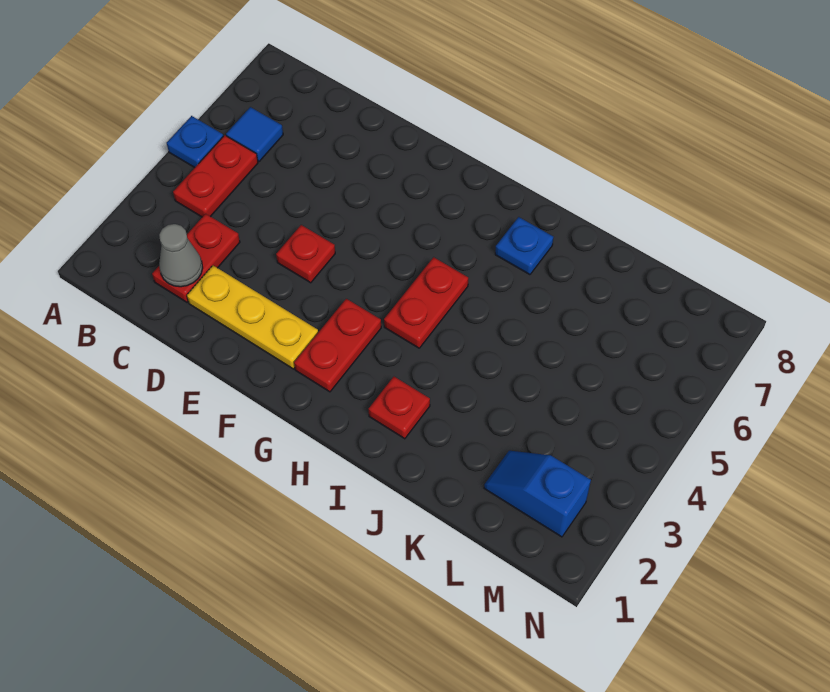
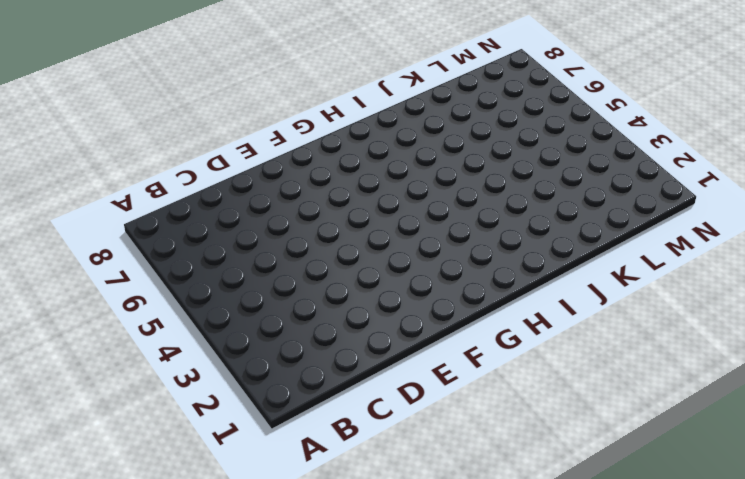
none -> blue plate A5 level 1
none -> red plate B4:B5 level 1
none -> blue tile B6 level 1

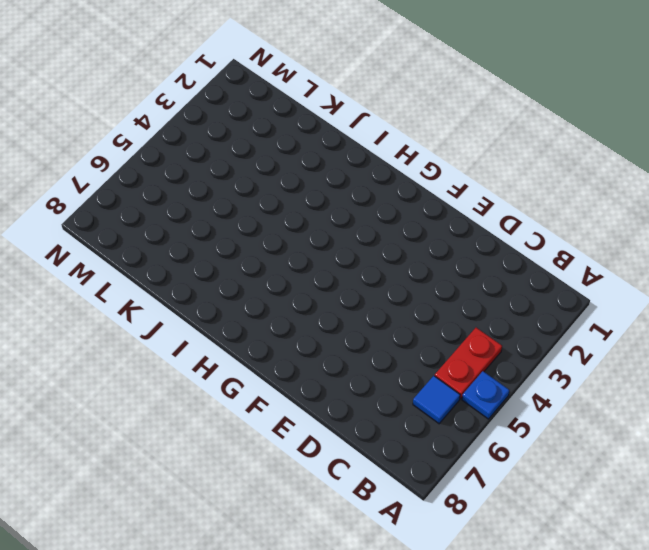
none -> red plate C2:C3 level 1
none -> yellow plate D2:F2 level 1
none -> red plate E4 level 1

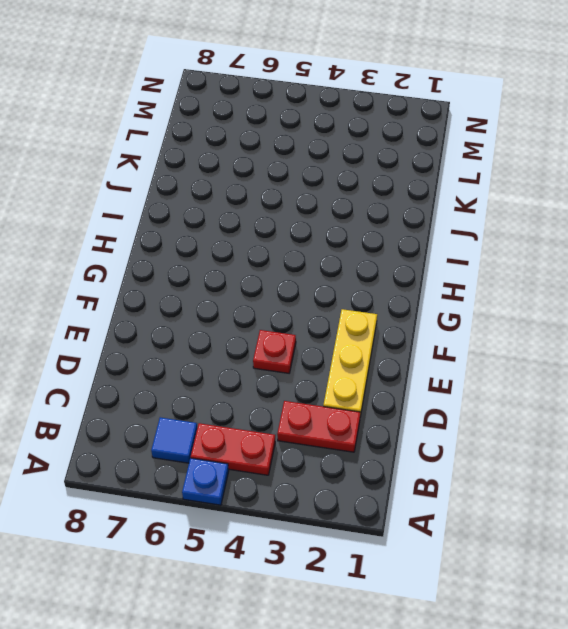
none -> red plate G2:G3 level 1
none -> red plate H4:H5 level 1
none -> red plate I2 level 1

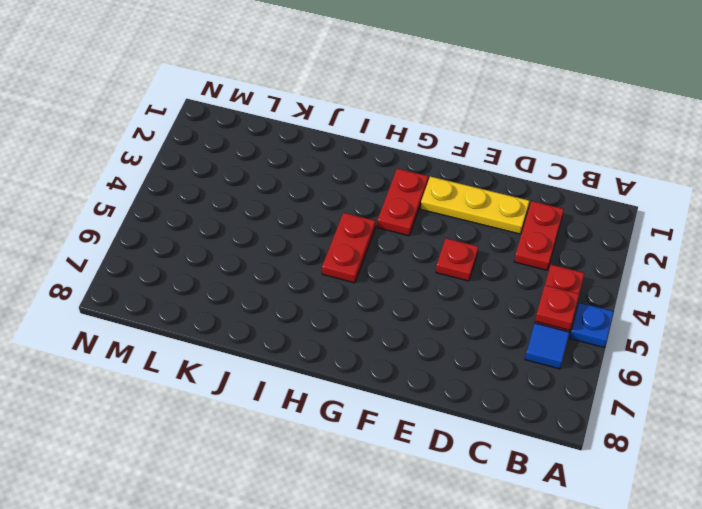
red plate B5 level 2 -> red plate I2 level 1
none -> blue plate I7 level 1
none -> blue slope L2:M2 level 1 top M
none -> grey cone C2 level 2

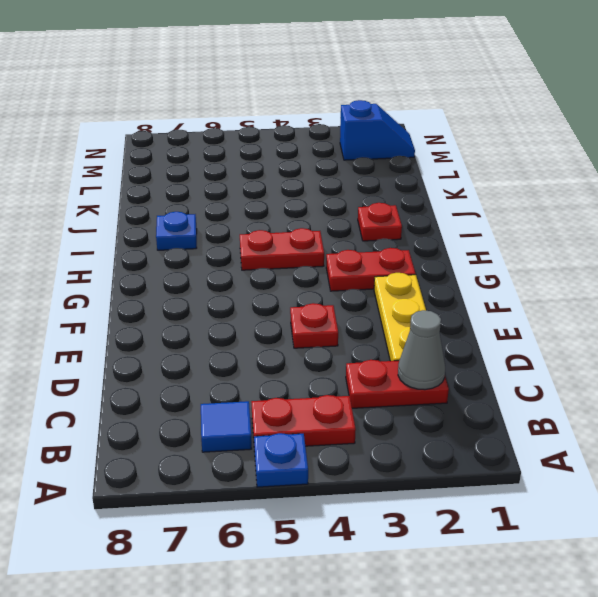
blue slope M1:M2 level 1 top 2 -> blue slope L2:M2 level 1 top M

